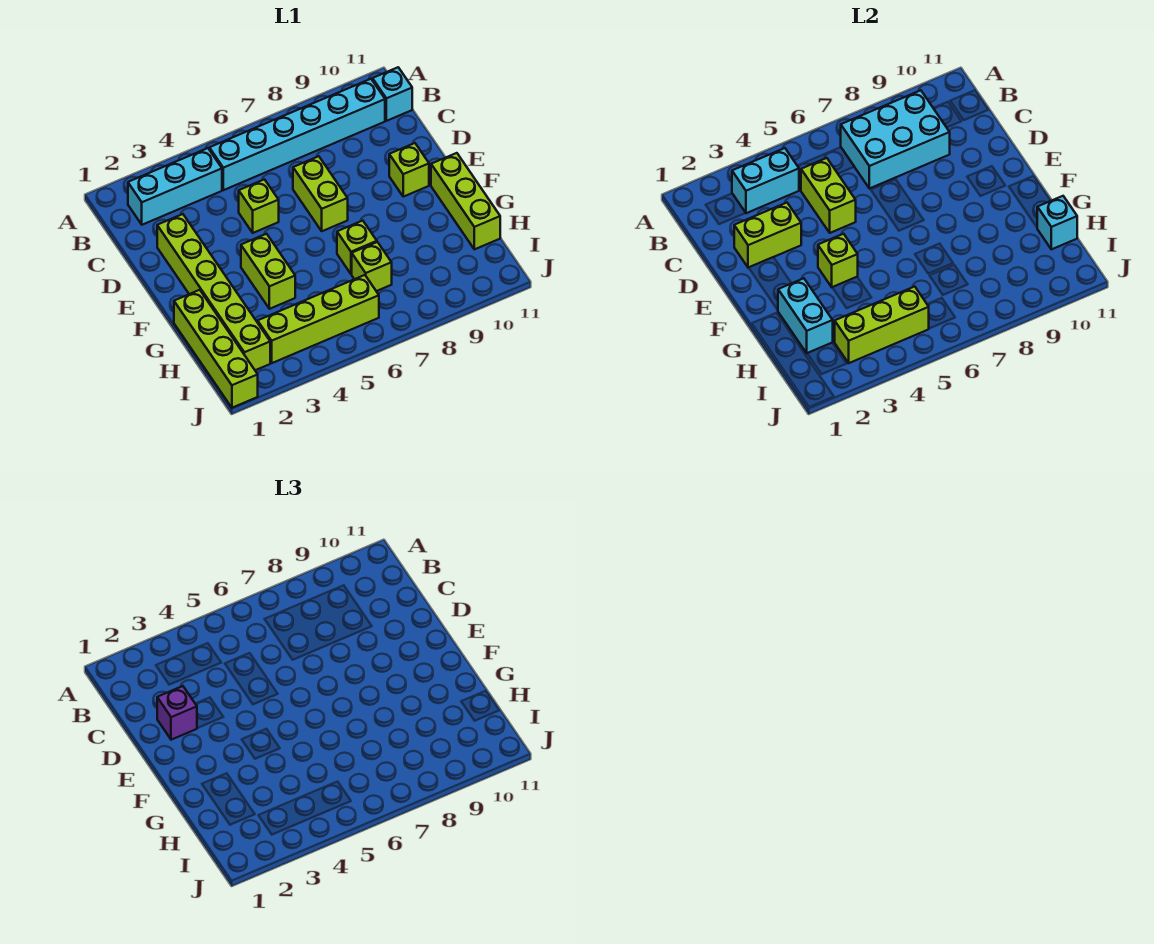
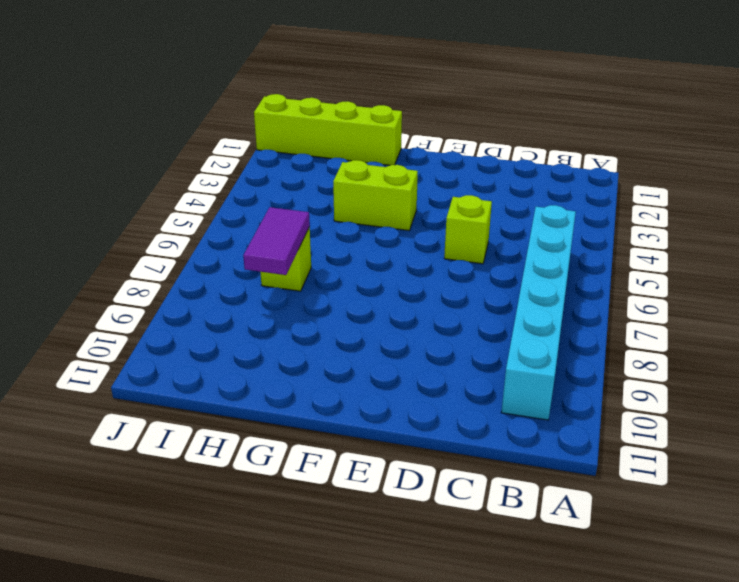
purple tile H7:H8 level 2 -> none
none -> cyan brick B2:B4 level 1
none -> cyan brick B11 level 1
none -> lime brick D2:I2 level 1

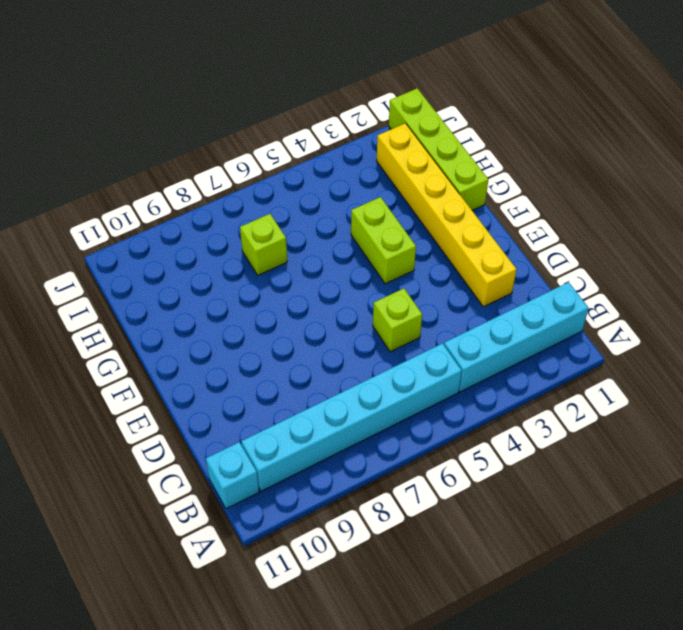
cyan brick B1:B4 level 1 -> cyan brick B2:B4 level 1
yellow brick D2:I2 level 1 -> lime brick D2:I2 level 1
none -> lime brick D7:E7 level 1
none -> lime brick E10 level 1
none -> lime brick F11:H11 level 1

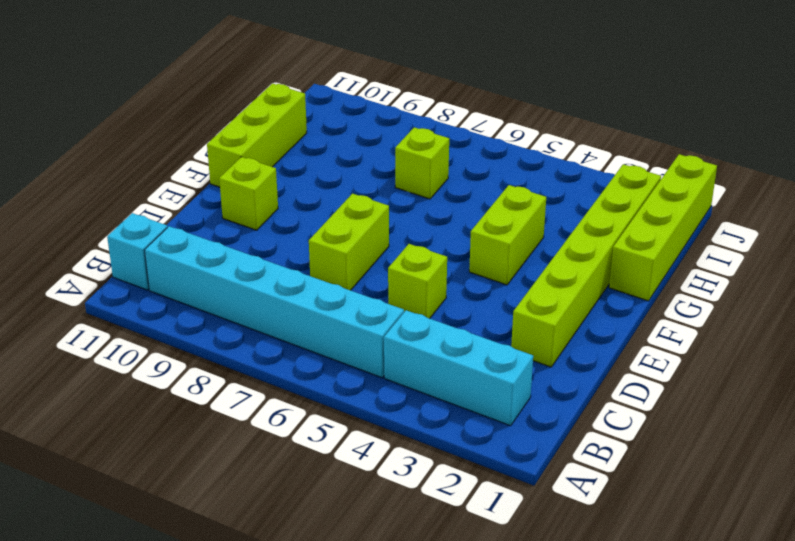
none -> lime brick G7 level 1
none -> lime brick I3:I6 level 1
none -> cyan brick B3:B4 level 2

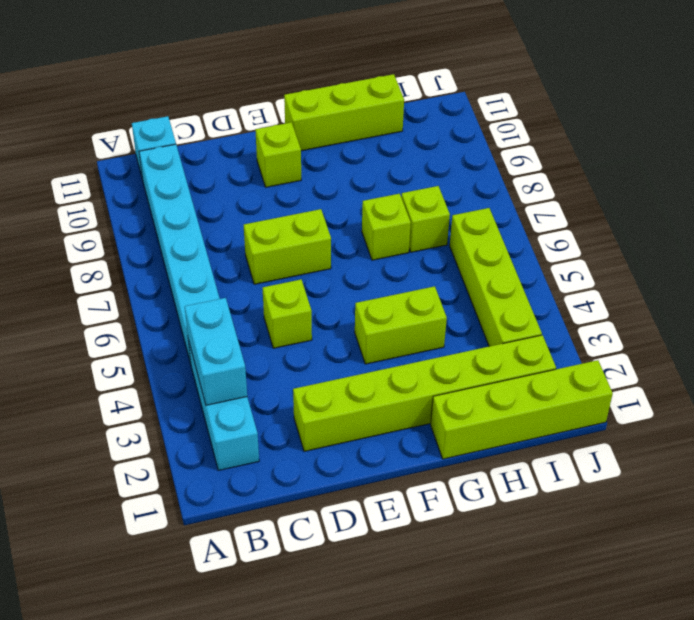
none -> cyan brick B7:C9 level 2
none -> lime brick C5:D5 level 2
none -> lime brick D2:D3 level 2

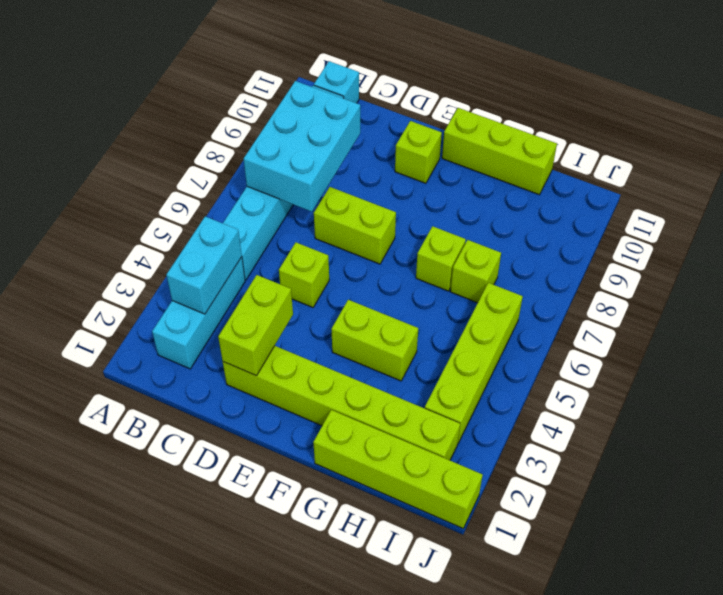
none -> lime brick C5:D5 level 2
none -> lime brick F4 level 2
none -> cyan brick G2:H2 level 2

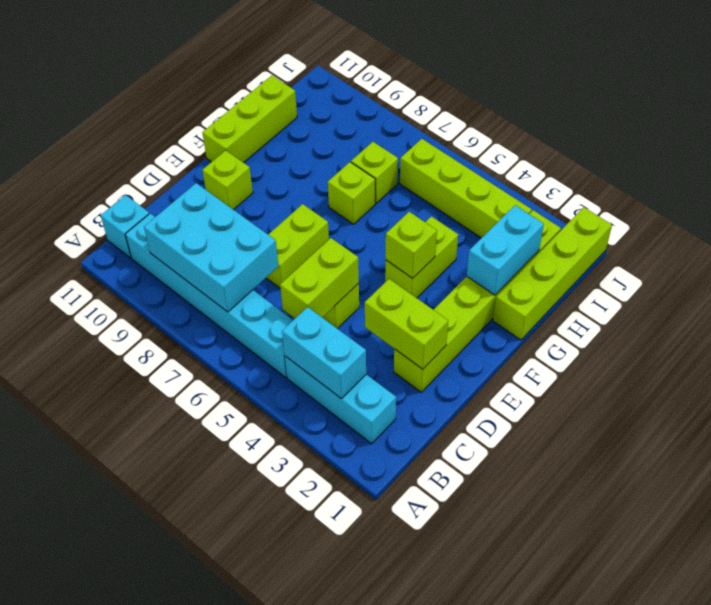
none -> cyan brick H11 level 2
none -> lime brick I3:I5 level 2
none -> purple brick D2 level 3

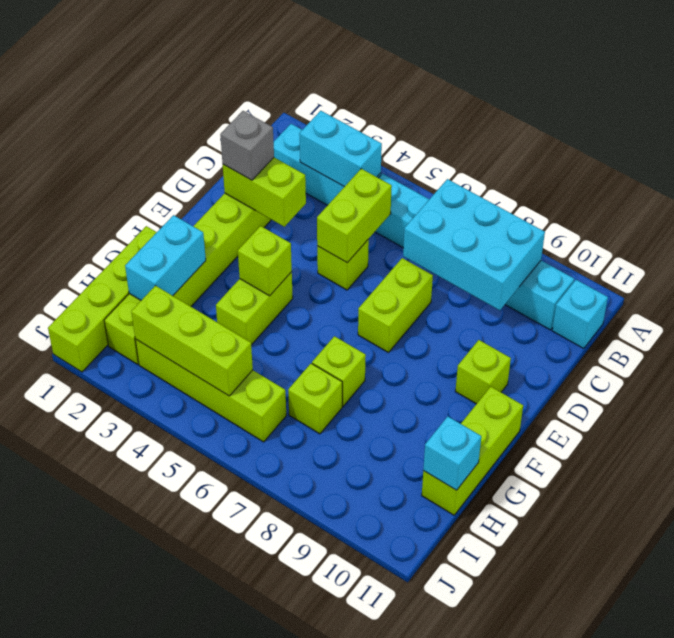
grey brick D2 level 3 -> purple brick D2 level 3

